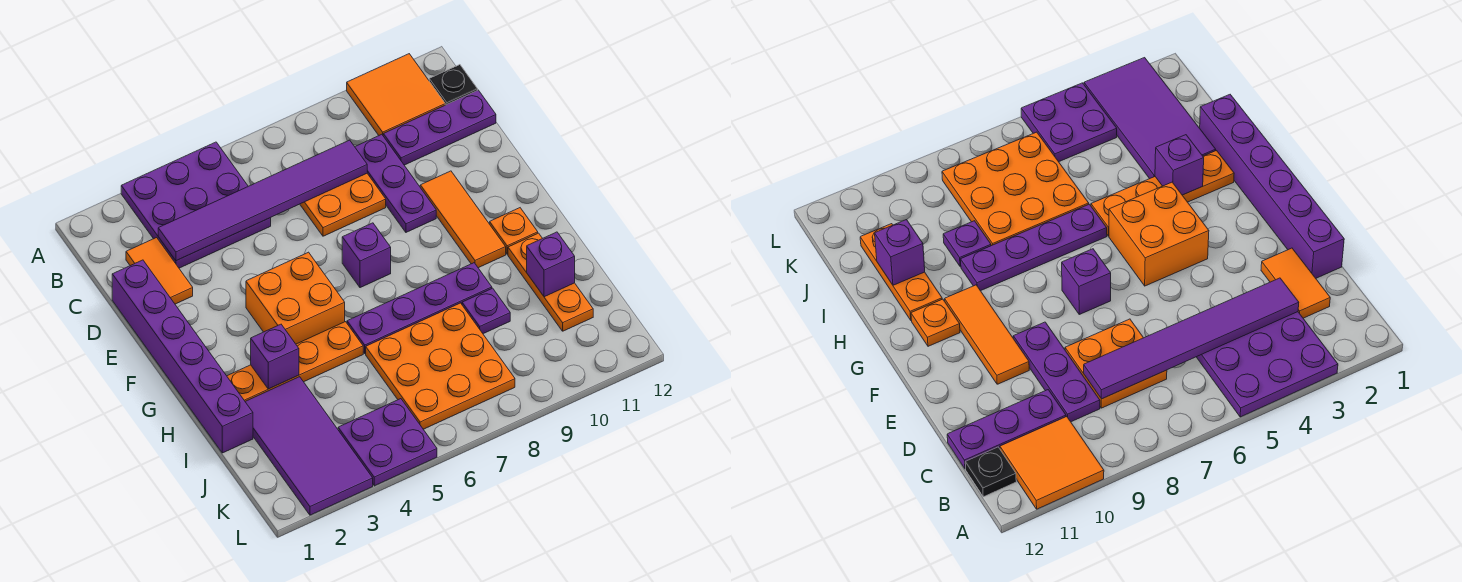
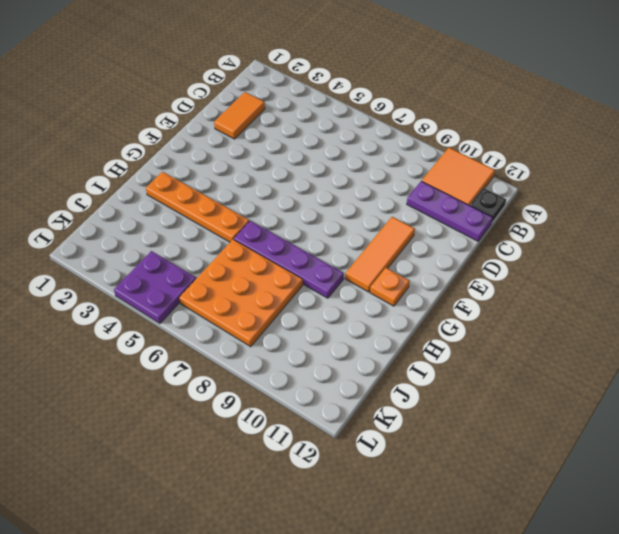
none -> purple plate A3:C5 level 1
none -> orange plate C7:D8 level 1
none -> purple plate C9:E9 level 1

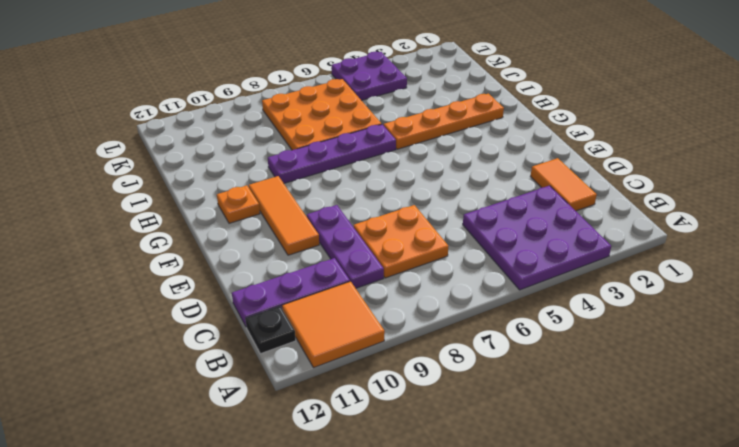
none -> purple brick D1:I1 level 1
none -> orange brick F4:G5 level 1
none -> purple brick F7 level 1

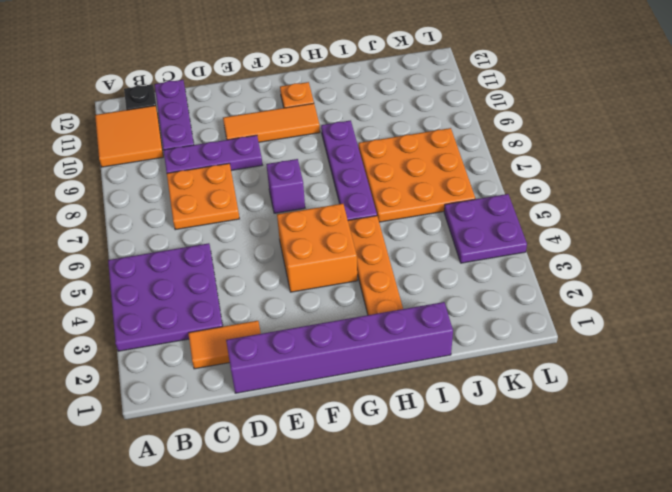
none -> orange plate H11:J11 level 1
none -> purple tile I2:L3 level 1
none -> purple plate I9 level 1

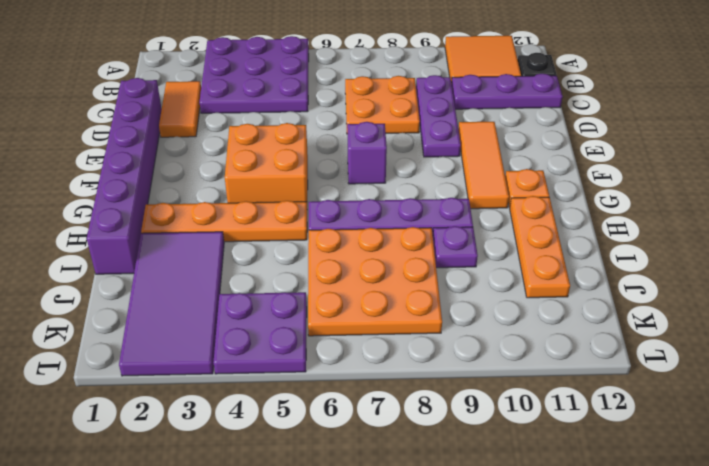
none -> purple tile C3:C8 level 2
none -> purple brick H3 level 2
none -> purple brick I11 level 2

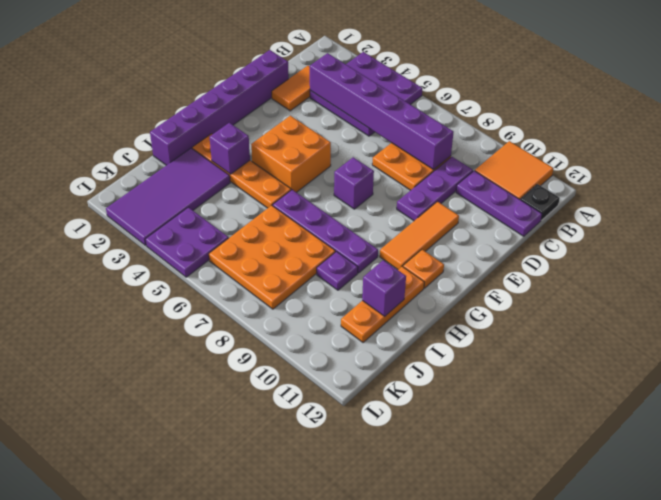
purple brick C3:C8 level 2 -> purple tile C3:C8 level 2

